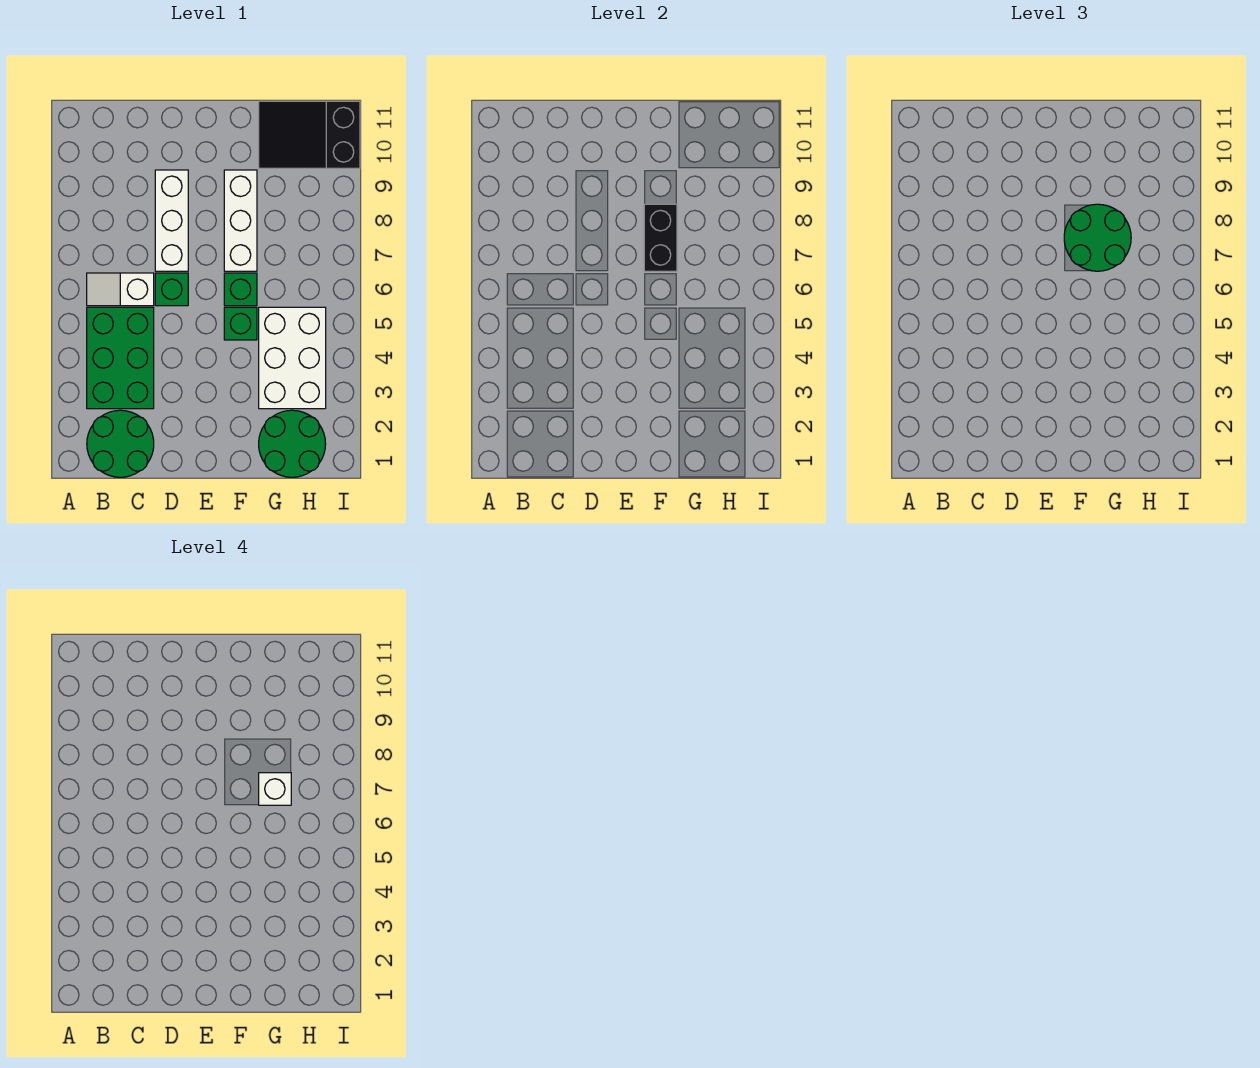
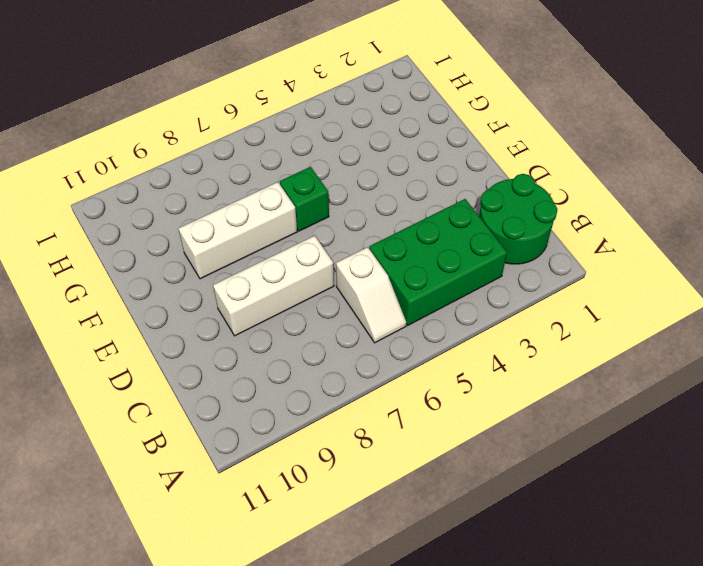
none -> green brick D6 level 1
none -> green brick F5 level 1
none -> green round brick G1:H2 level 1

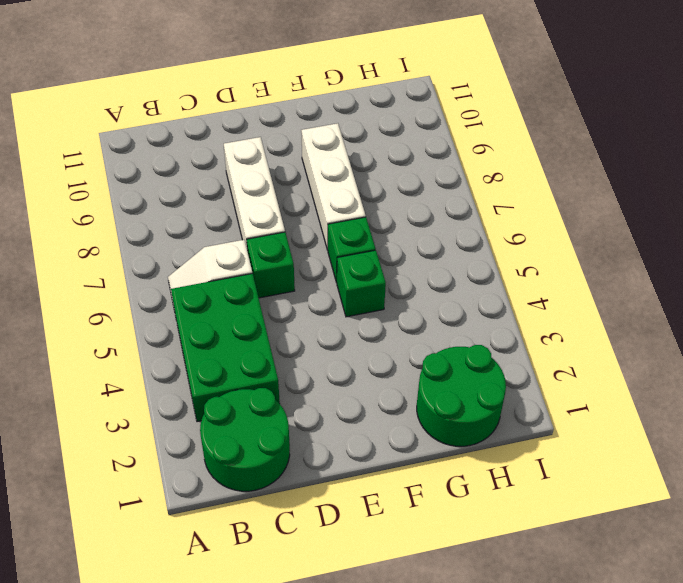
none -> white brick G3:H5 level 1
none -> black slope G10:I11 level 1 top I
none -> black brick F7:F8 level 2

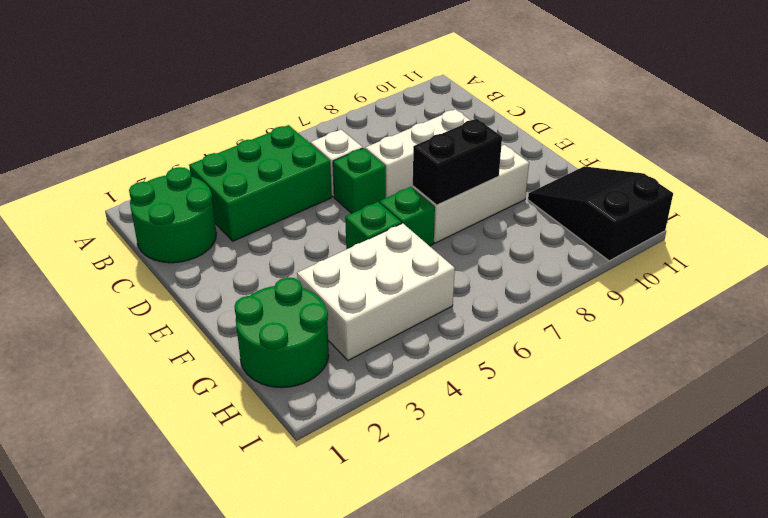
none -> green round brick F7:G8 level 3
none -> white brick G7 level 4

